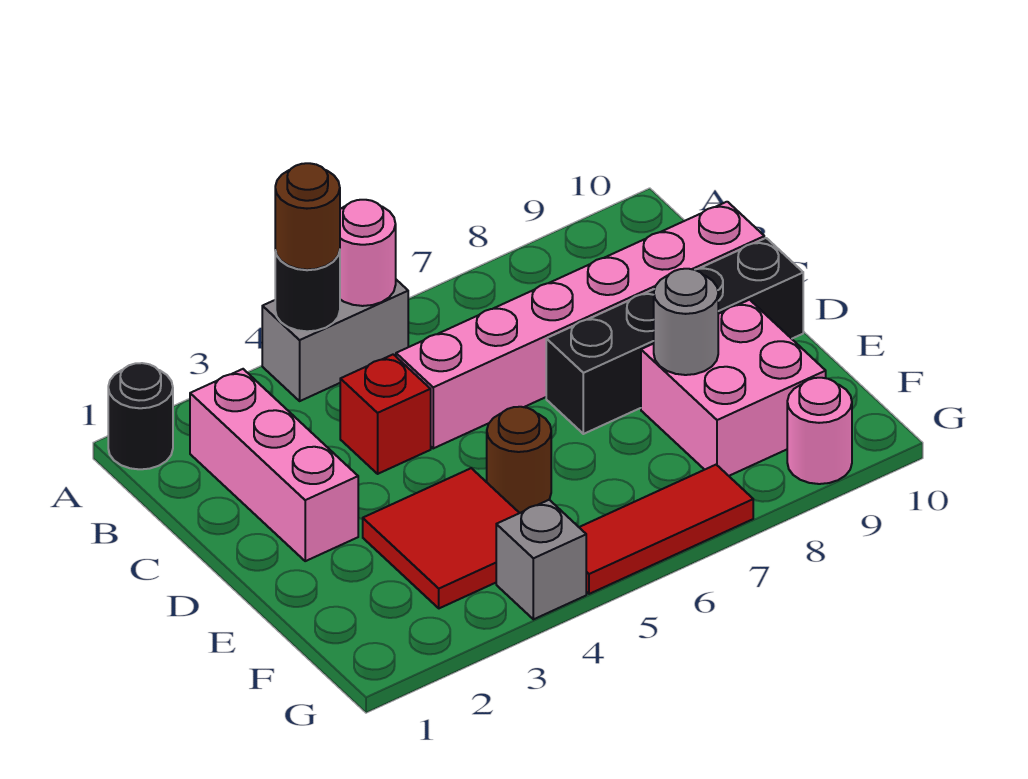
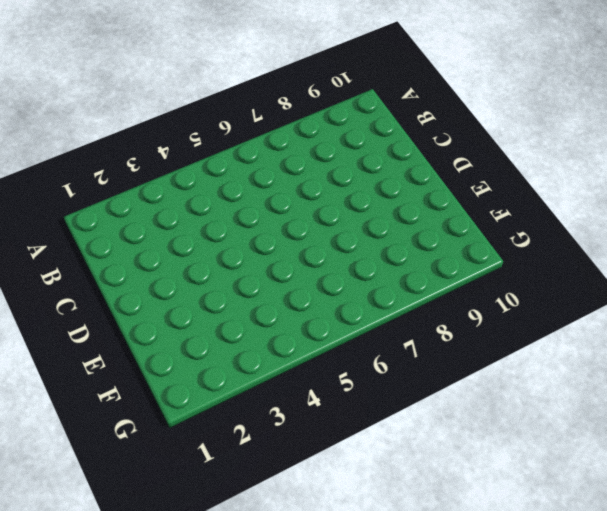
none -> black round brick A1 level 1
none -> grey brick A4:A5 level 1
none -> pink brick B2:D2 level 1

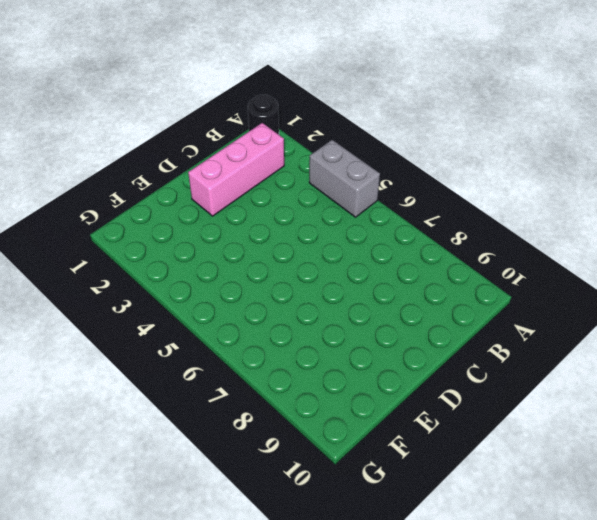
none -> red brick C4 level 1
none -> pink brick C5:C10 level 1
none -> black brick D7:D10 level 1

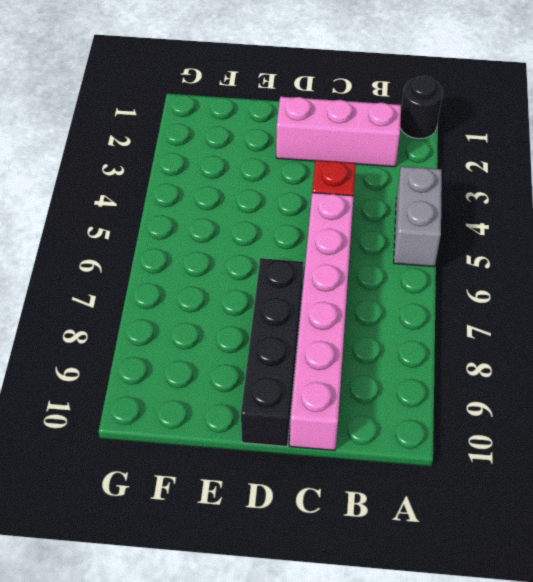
none -> red tile E3:F4 level 1
none -> brown round brick E5 level 1
none -> pink brick E8:F9 level 1

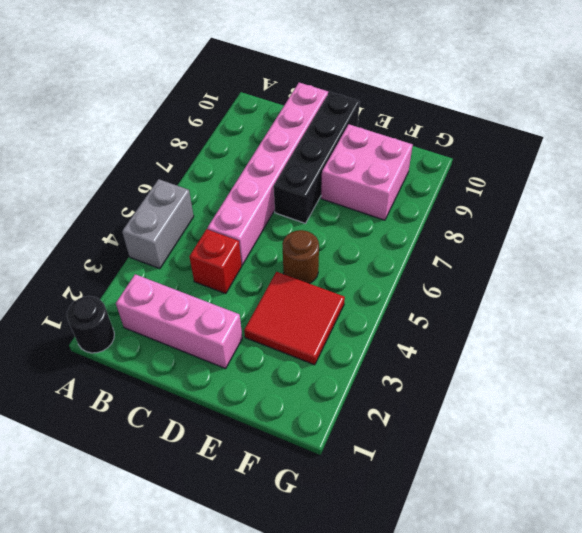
none -> grey brick G4 level 1
none -> red tile G5:G7 level 1
none -> pink round brick G9 level 1

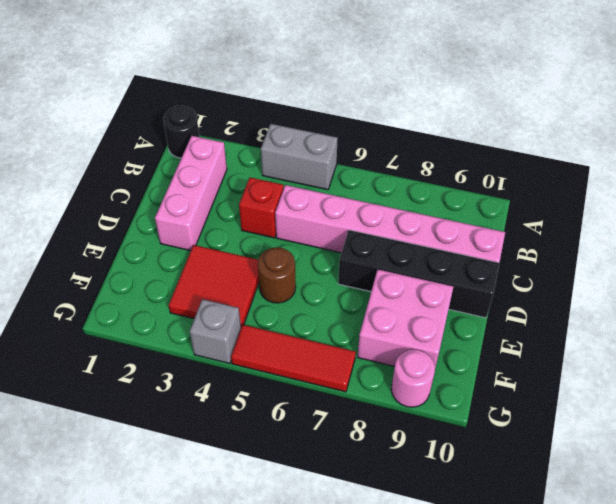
none -> black round brick A4 level 2
none -> pink round brick A5 level 2
none -> grey round brick E8 level 2

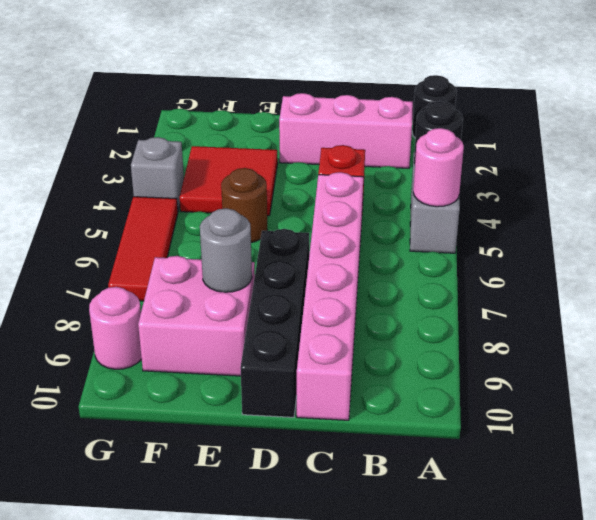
none -> brown round brick A4 level 3

